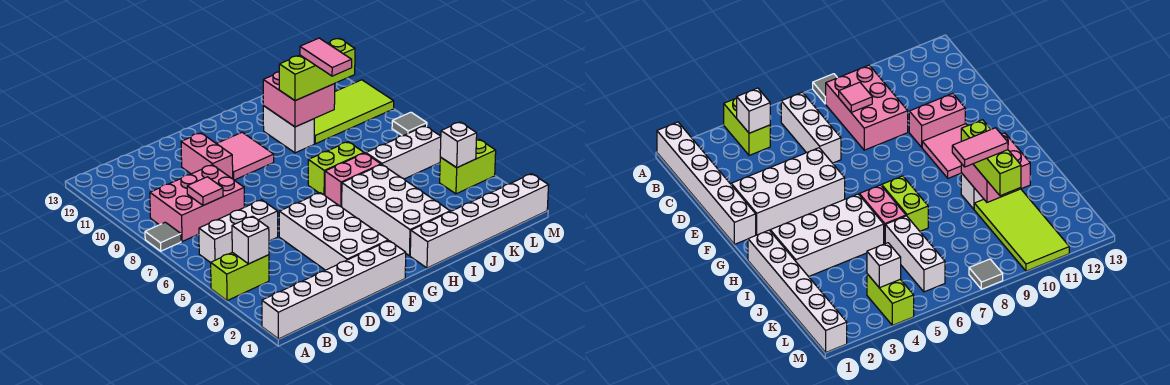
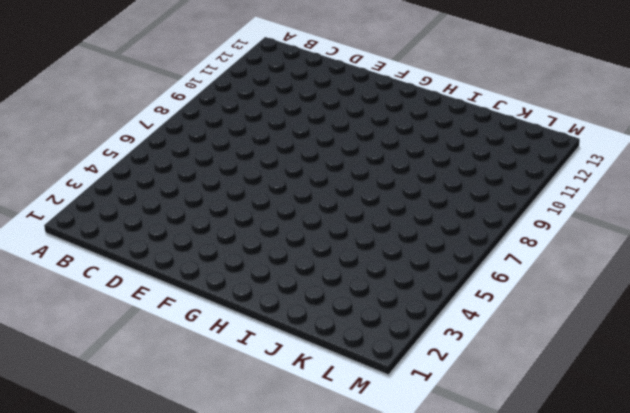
none -> white brick A1:F1 level 1
none -> lime brick A4:B4 level 1
none -> grey tile A8 level 1

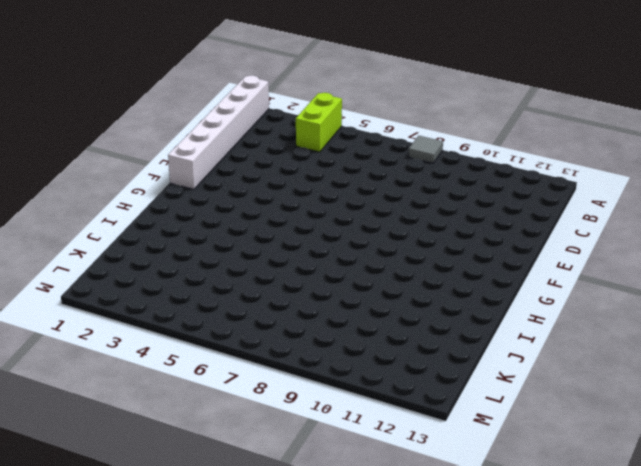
none -> white brick B6:D6 level 1
none -> pink brick B8:D9 level 1
none -> white brick E2:F5 level 1

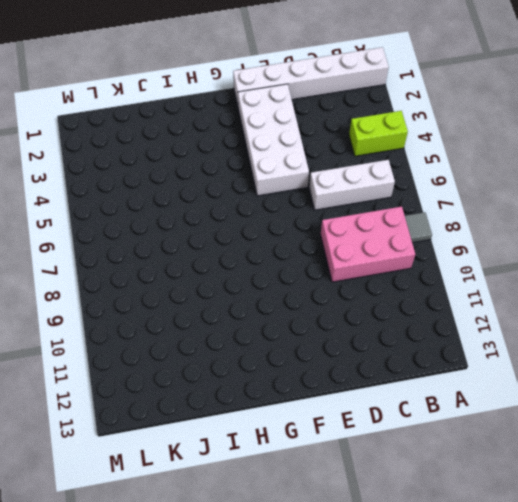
none -> pink brick E10:E11 level 1
none -> pink tile F10:G11 level 1
none -> white brick H1:M1 level 1

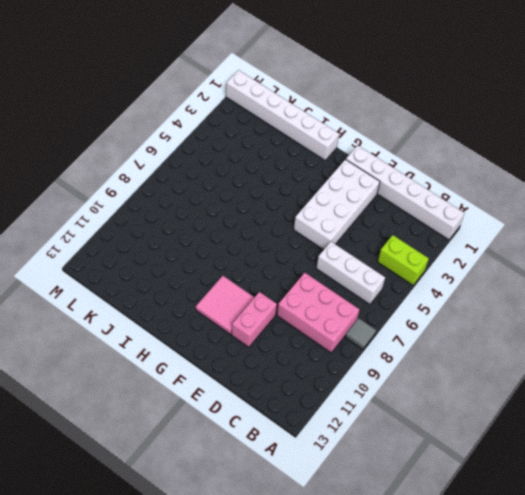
none -> white brick H2:I5 level 1
none -> pink brick H6:I6 level 1
none -> lime brick H7:I7 level 1

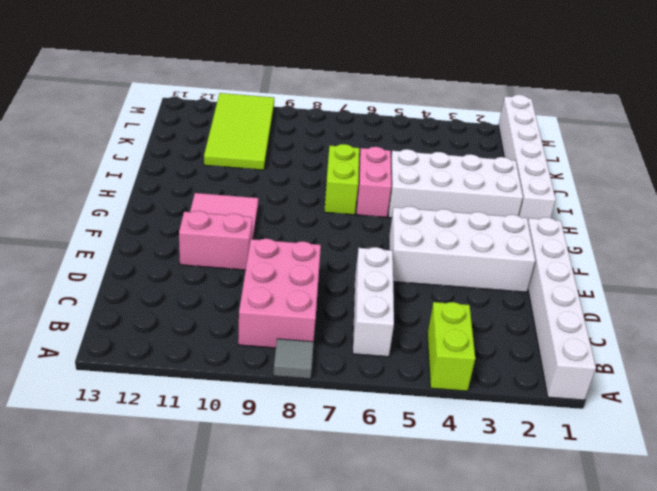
none -> white brick I10:I11 level 1
none -> white brick J6:L6 level 1
none -> lime brick L4:M4 level 1

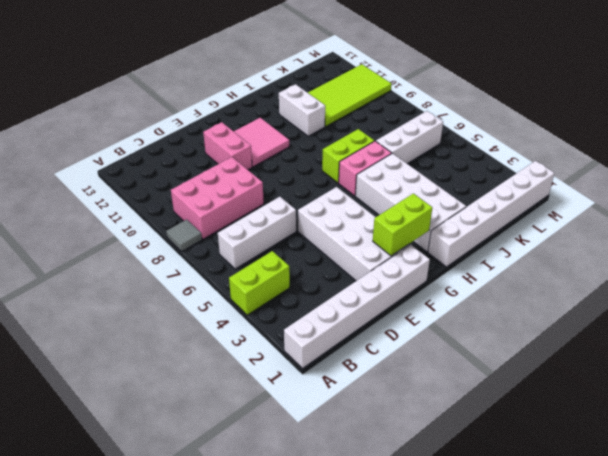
lime brick F2:G2 level 2 -> lime brick L4:M4 level 1
none -> grey tile M8 level 1
none -> white brick B4 level 2
none -> pink tile C8 level 2

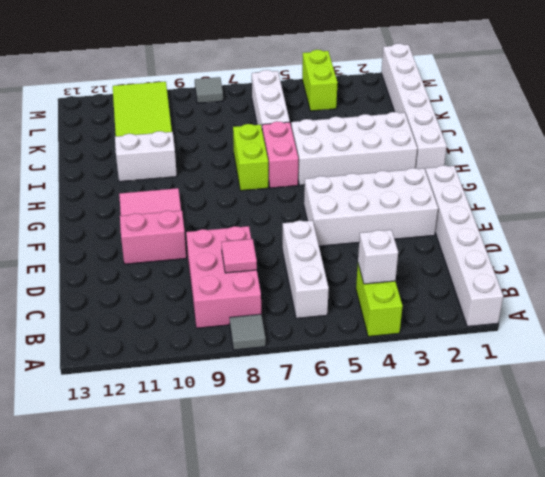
none -> pink brick I10:J11 level 2
none -> white brick L4 level 2
none -> lime brick I10:K10 level 3

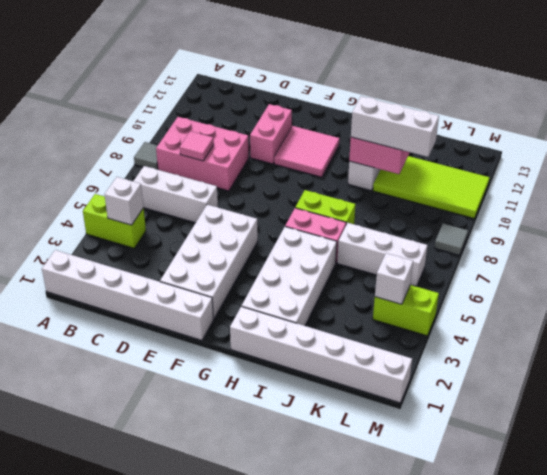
white brick I10:K10 level 3 -> lime brick I10:K10 level 3
none -> pink tile J9:J10 level 4

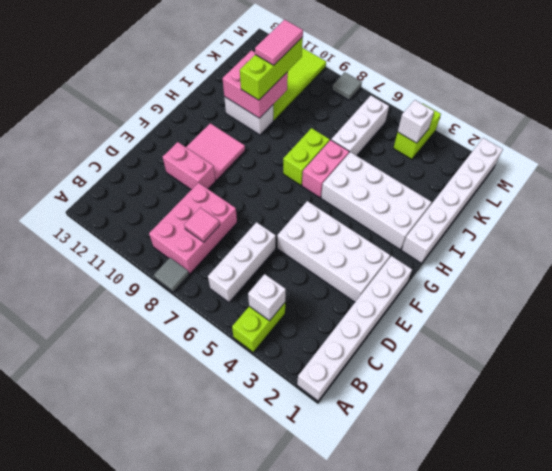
pink tile J10:K10 level 4 -> pink tile J9:J10 level 4

